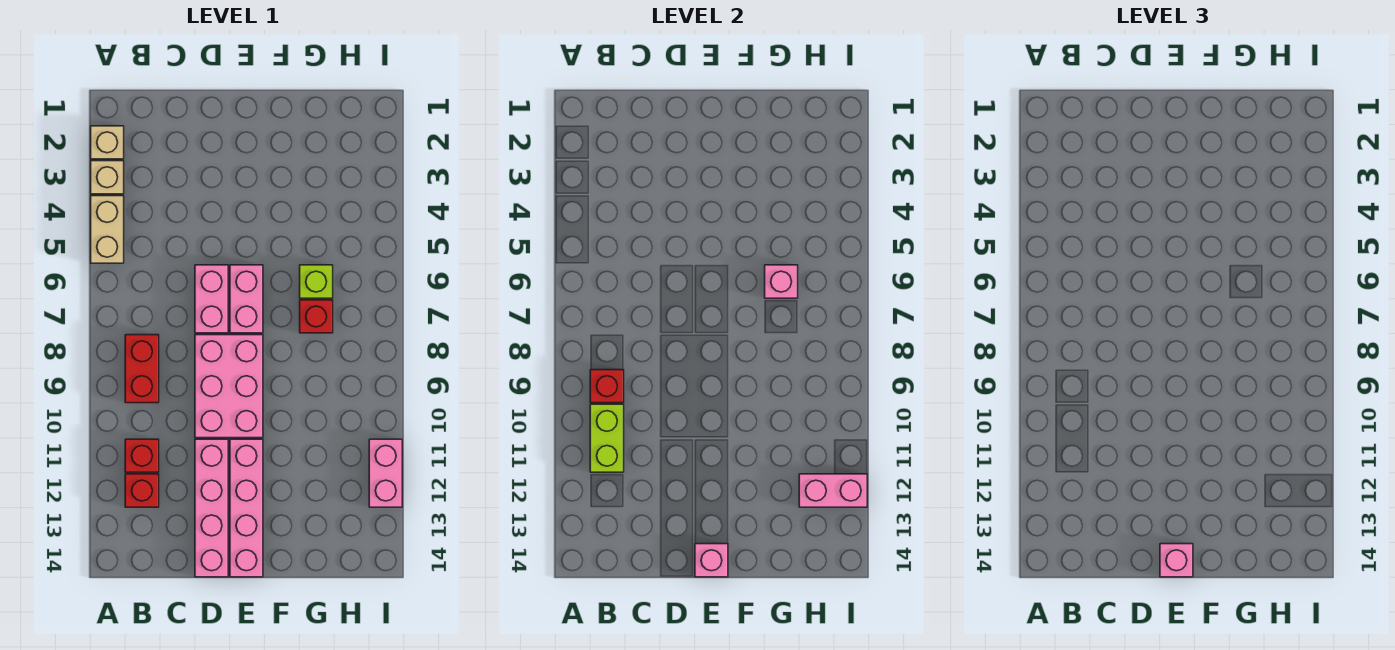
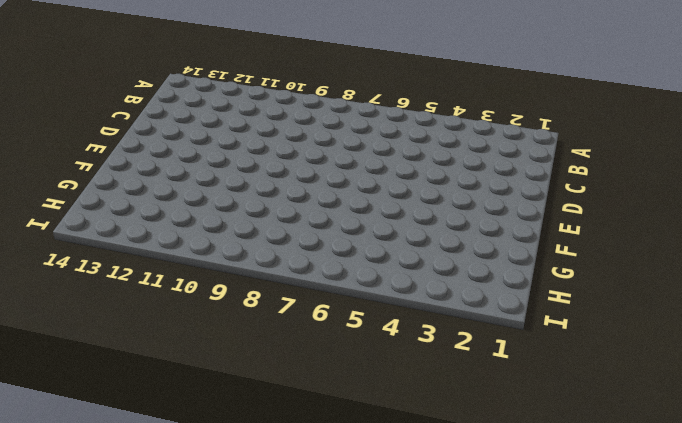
none -> tan brick A2 level 1
none -> tan brick A3 level 1
none -> tan brick A4:A5 level 1

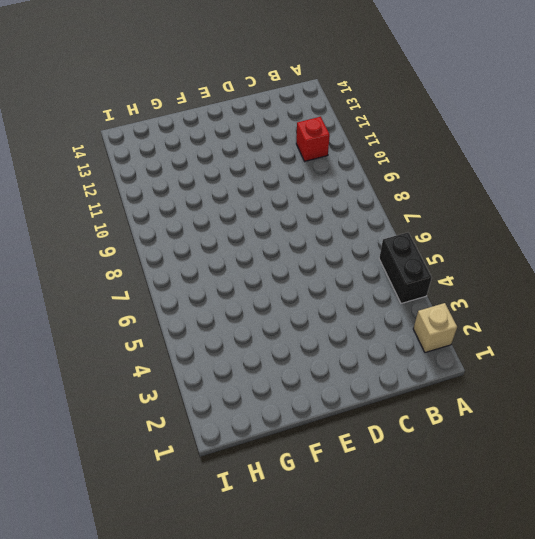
black brick A4:A5 level 1 -> tan brick A4:A5 level 1
none -> tan brick A3 level 1
none -> red brick B8:B9 level 1
none -> red brick B12 level 1

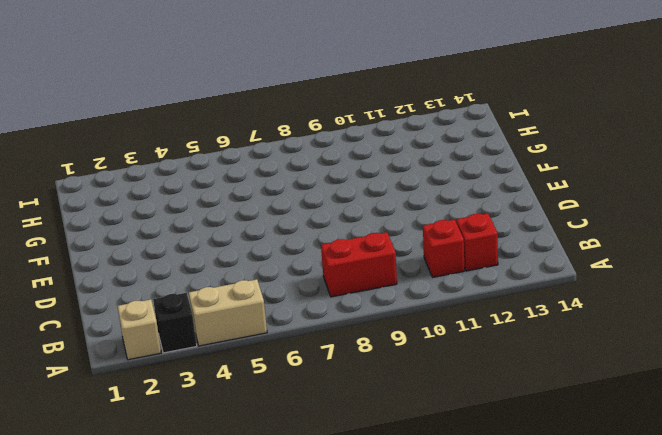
black brick A3 level 1 -> tan brick A3 level 1
none -> pink brick D6:D7 level 1
none -> pink brick D8:E10 level 1
none -> pink brick D11:D14 level 1

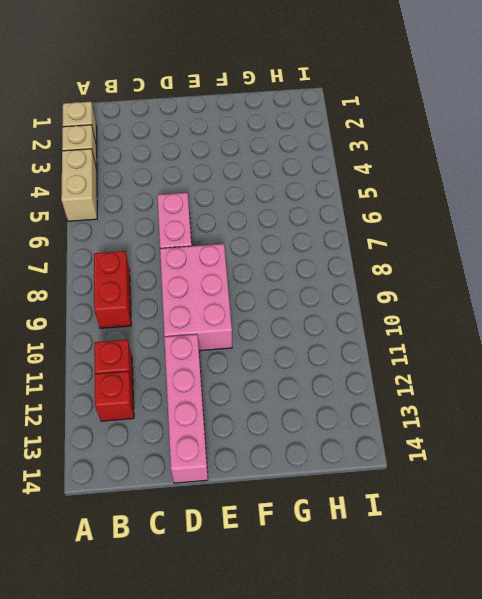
none -> pink brick E6:E7 level 1
none -> pink brick E11:E14 level 1
none -> lime brick G6 level 1

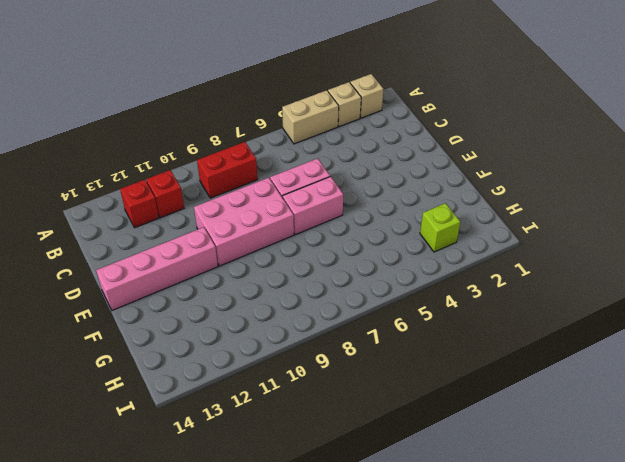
lime brick H3 level 1 -> lime brick G6 level 1
none -> pink brick D11:D14 level 1
none -> red brick G7 level 1
none -> pink brick I11:I12 level 1

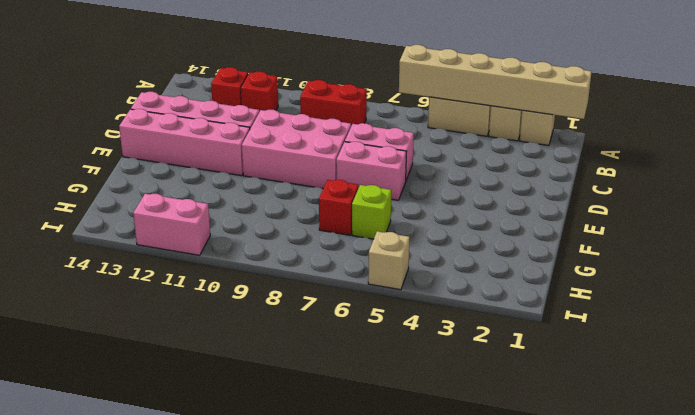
tan brick A1:A6 level 2 -> none
tan brick I5 level 1 -> none
none -> red brick B9 level 2
none -> lime brick B10:B11 level 2
none -> pink brick E14 level 2

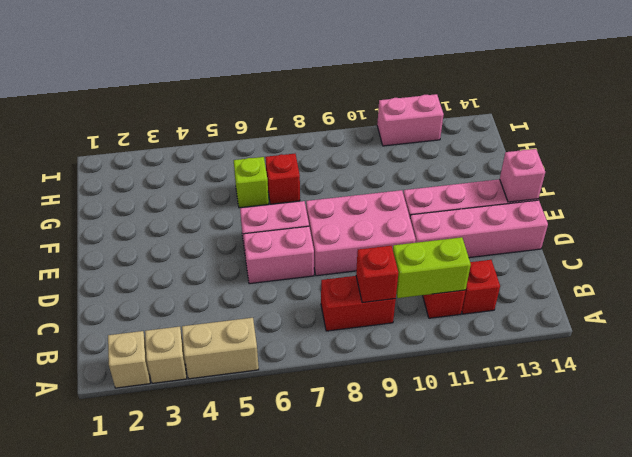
none -> pink brick G6 level 2
none -> pink brick H12:I12 level 2
none -> pink brick E14 level 3

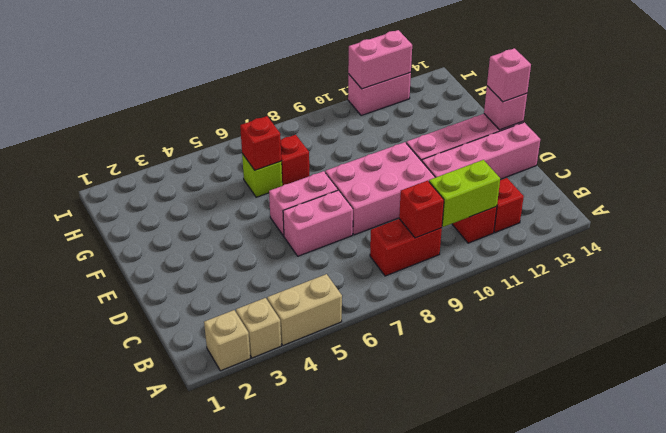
red brick G6 level 2 -> pink brick G6 level 2
pink brick I11:I12 level 2 -> pink brick H12:I12 level 2

